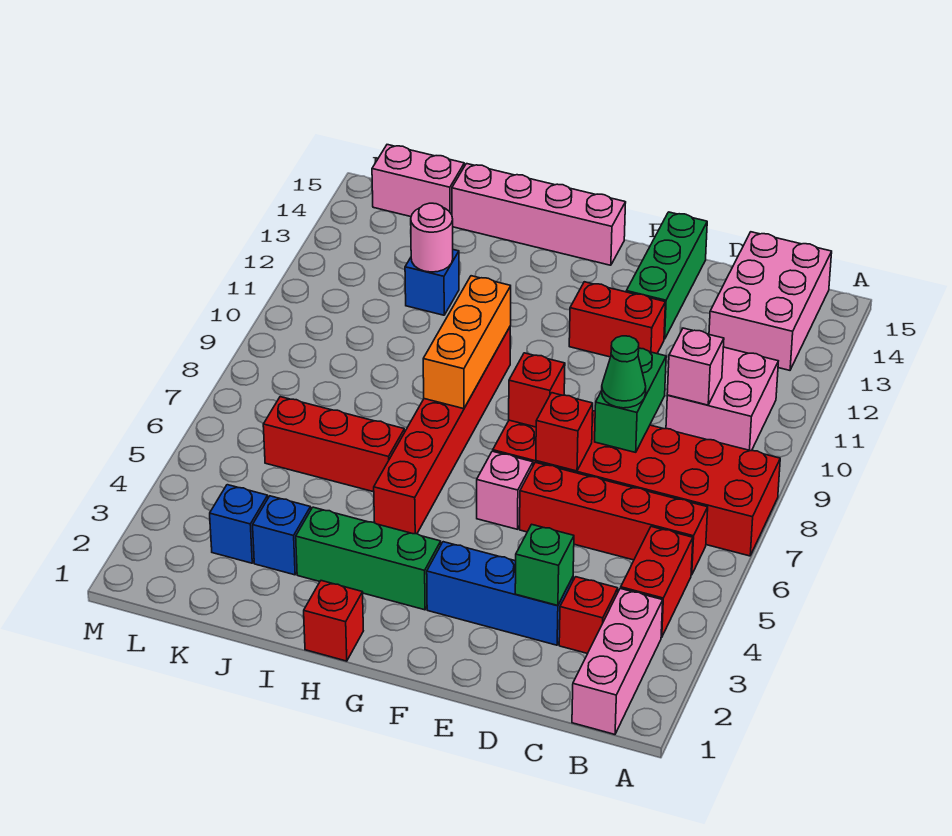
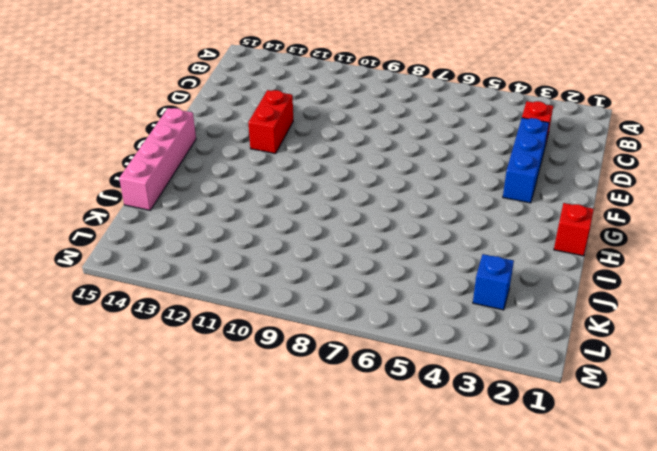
none -> red brick A7:F8 level 1
none -> pink brick B1:B3 level 1
none -> red brick B4:B5 level 1

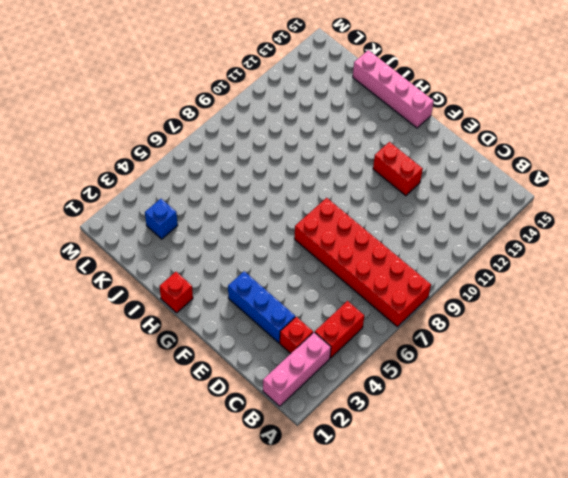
none -> red brick B6:E6 level 1
none -> pink brick B10:C11 level 1
none -> pink brick B13:C15 level 1

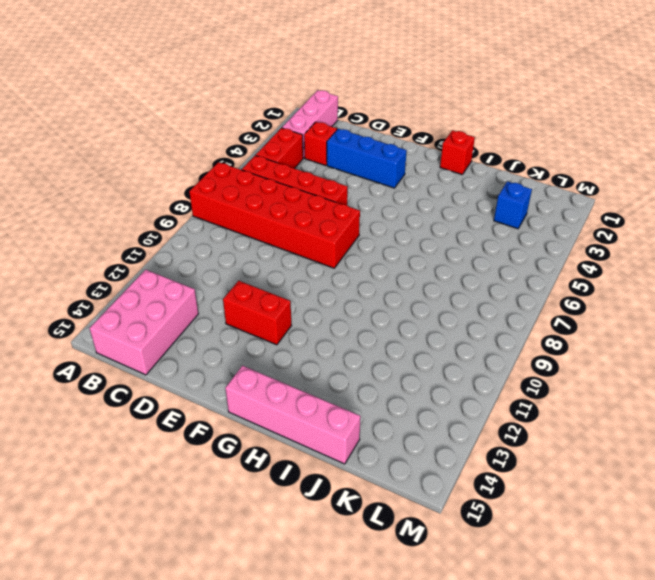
none -> pink brick B10:C11 level 1
none -> green brick E13:E15 level 1
none -> pink brick F6 level 1

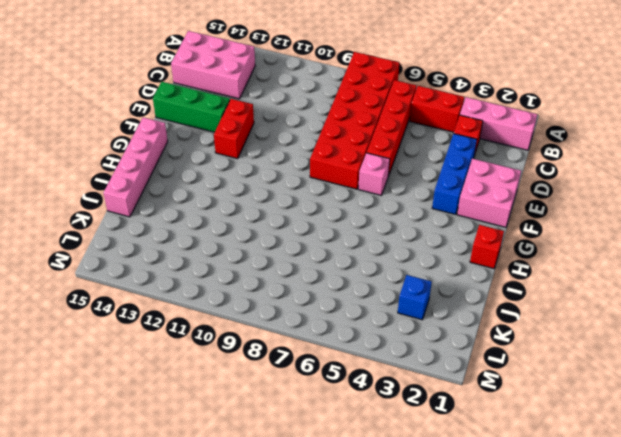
pink brick E1:F2 level 1 -> pink brick B10:C11 level 1
none -> green brick G3:I3 level 1
none -> red brick H5:H10 level 1
none -> red brick I6:K6 level 1

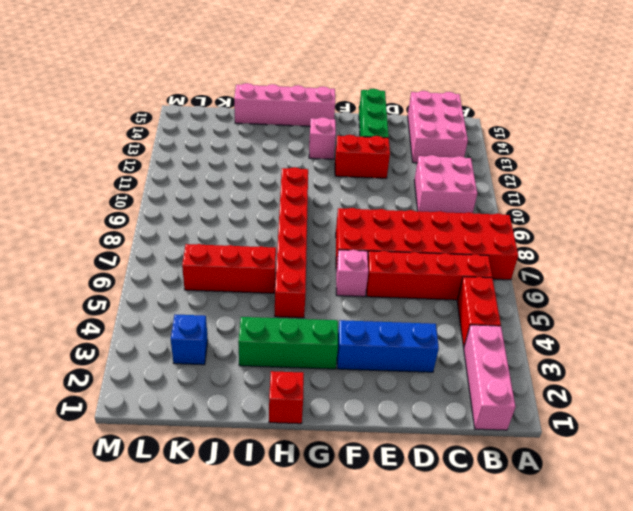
pink brick G13 level 1 -> pink brick C10 level 2
none -> red brick C3 level 1
none -> blue brick J3 level 1
none -> blue brick J12 level 1

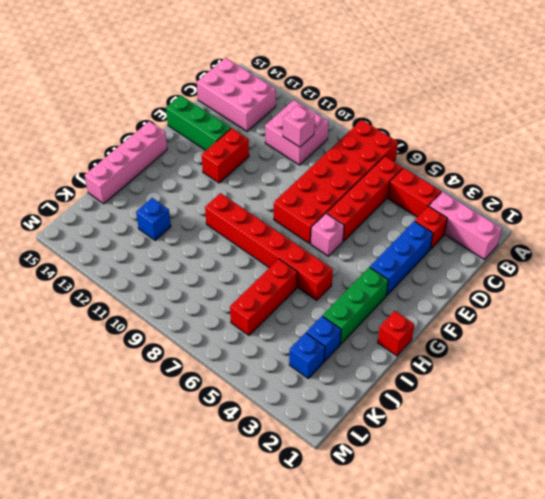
none -> pink brick K15:L15 level 1
none -> green brick D3 level 2
none -> green brick D8:D9 level 2

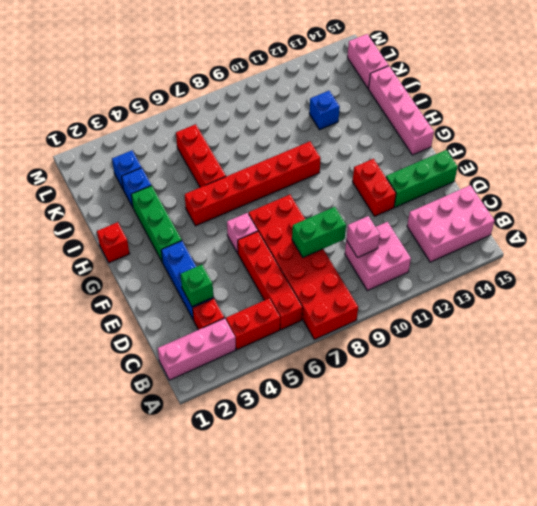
none -> red brick E7 level 2
none -> red brick F8 level 2
none -> orange brick H8:H10 level 2

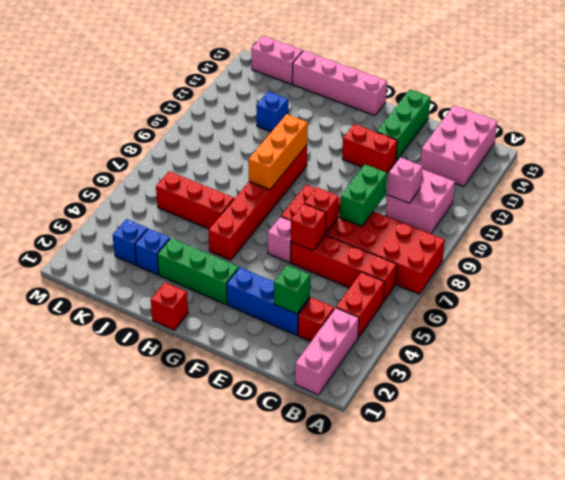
red brick E6 level 2 -> red brick F8 level 2
none -> pink round brick J12 level 2
none -> green cone D8 level 3

